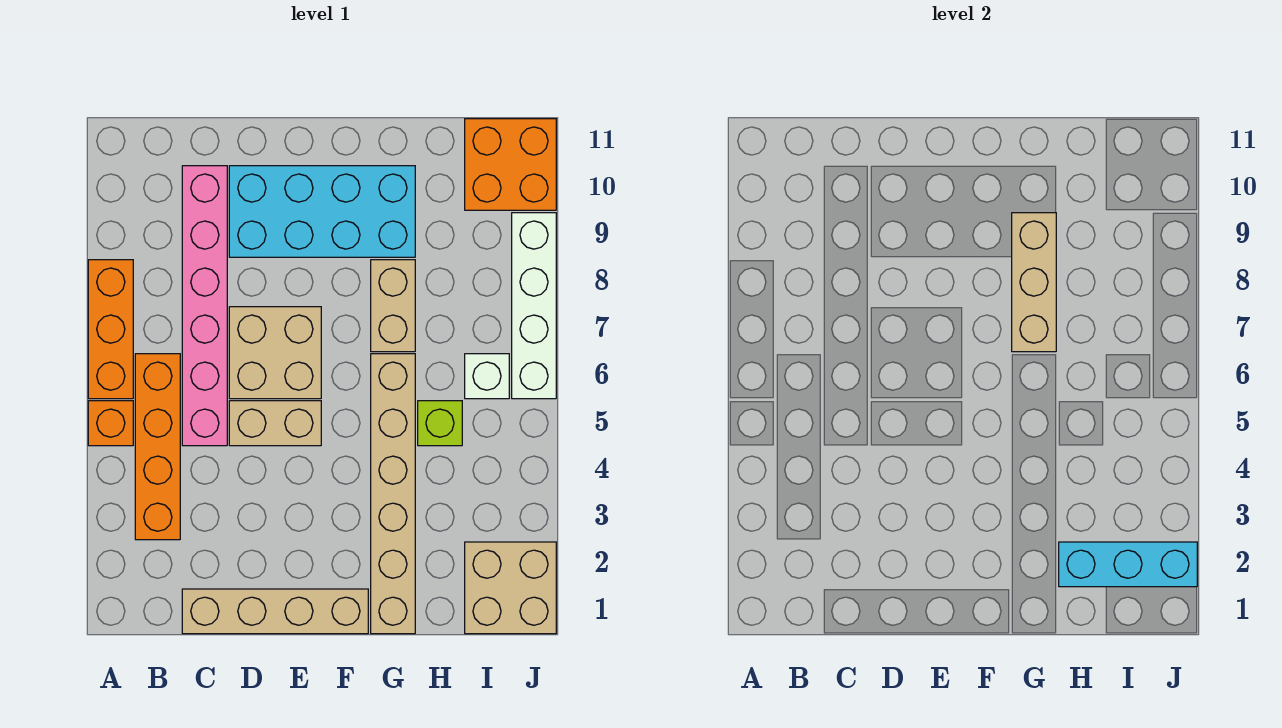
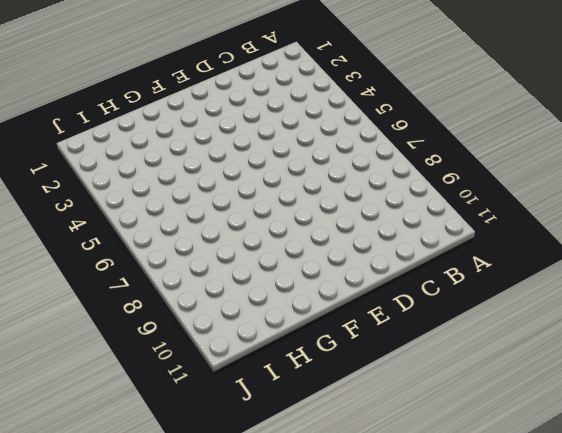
none -> orange brick A5 level 1
none -> orange brick A6:A8 level 1
none -> orange brick B3:B6 level 1

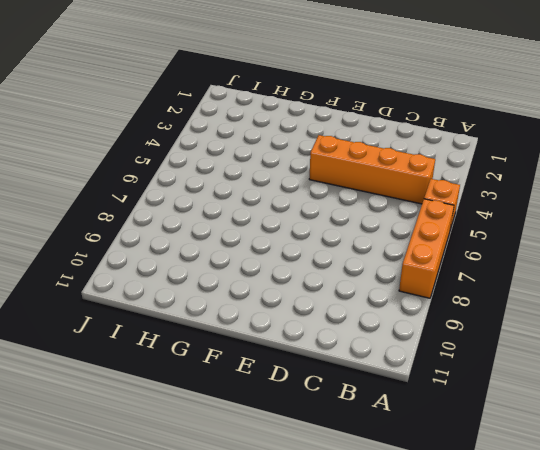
orange brick B4:E4 level 1 -> orange brick B3:B6 level 1
none -> tan brick C1:F1 level 1
none -> pink brick C5:C10 level 1
none -> tan brick D5:E5 level 1

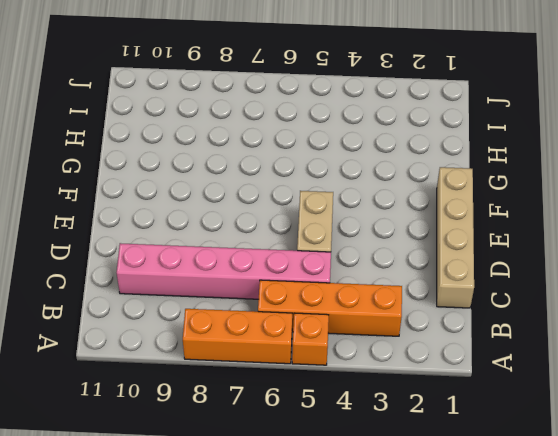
none -> tan brick D6:E7 level 1
none -> cyan brick D9:G10 level 1
none -> tan brick G1:G6 level 1

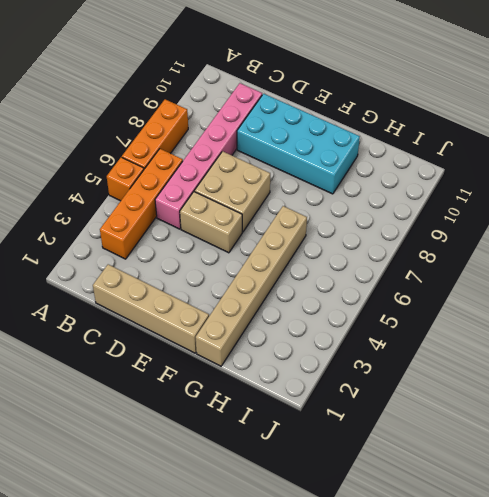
none -> tan brick G7:G8 level 1
none -> lime brick H5 level 1
none -> tan brick I1:J2 level 1

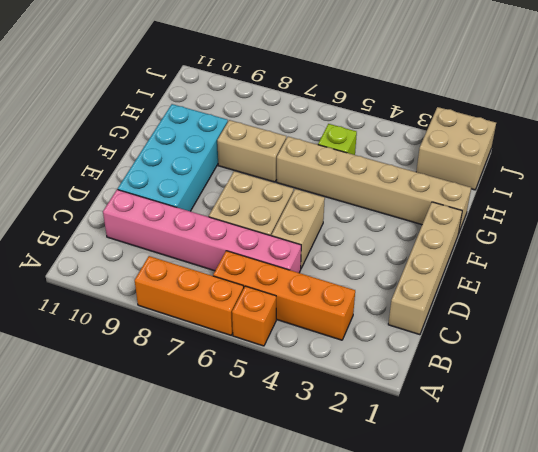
none -> white brick I6 level 1
none -> orange brick I10:J11 level 1
none -> white brick J6:J9 level 1

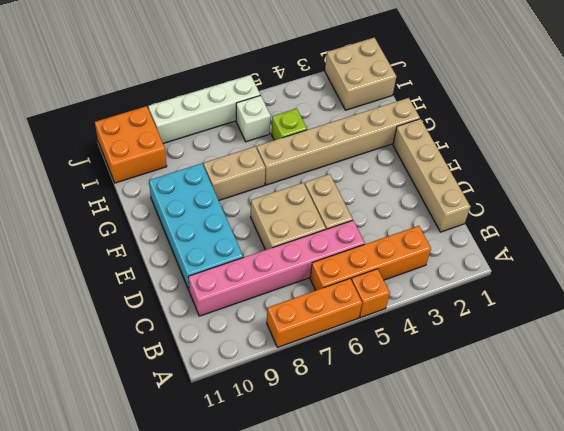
none -> tan brick G7:G9 level 2
none -> cyan brick H2:J2 level 2

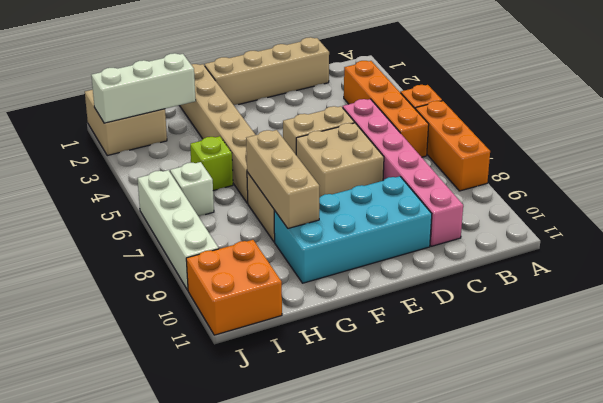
white brick H2:J2 level 2 -> cyan brick H2:J2 level 2

